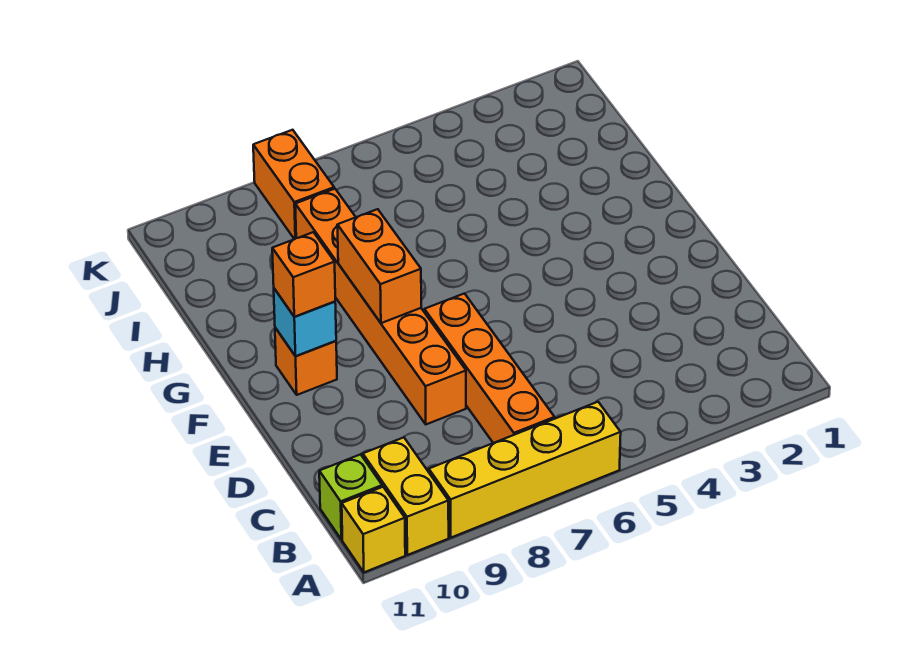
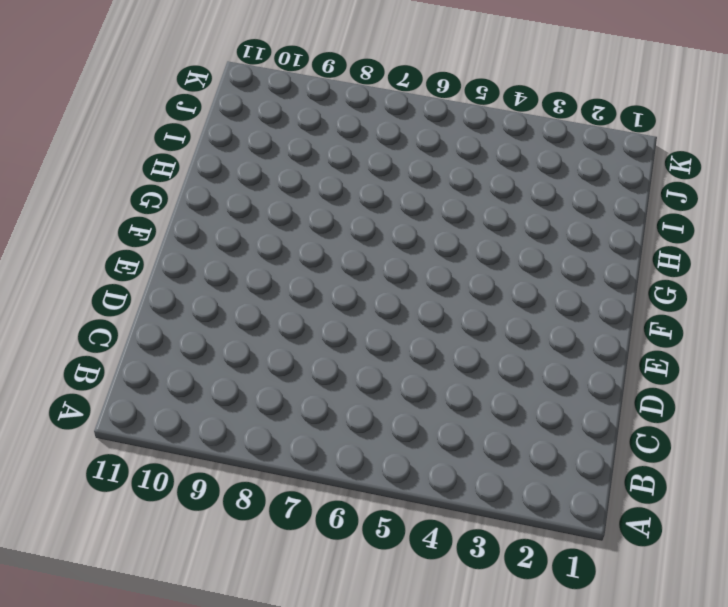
none -> yellow brick A6:A9 level 1
none -> yellow brick A10:B10 level 1

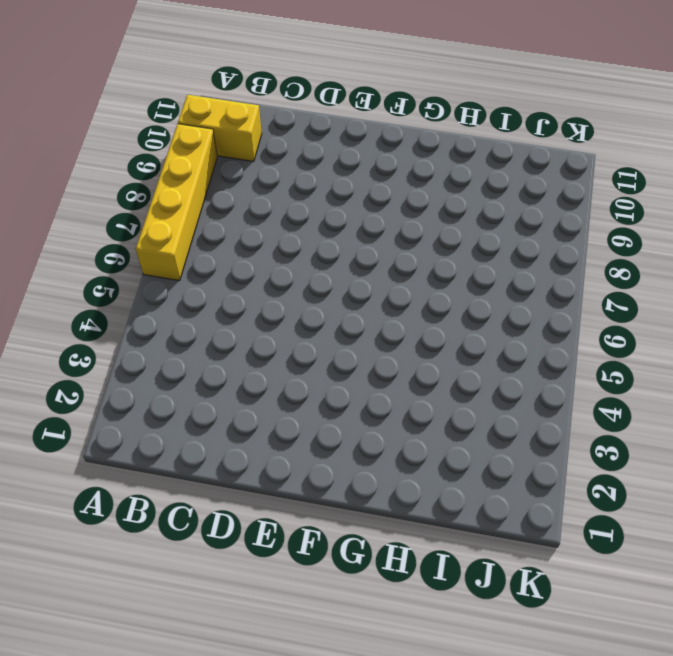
none -> yellow brick A11 level 1
none -> orange brick B7:E7 level 1

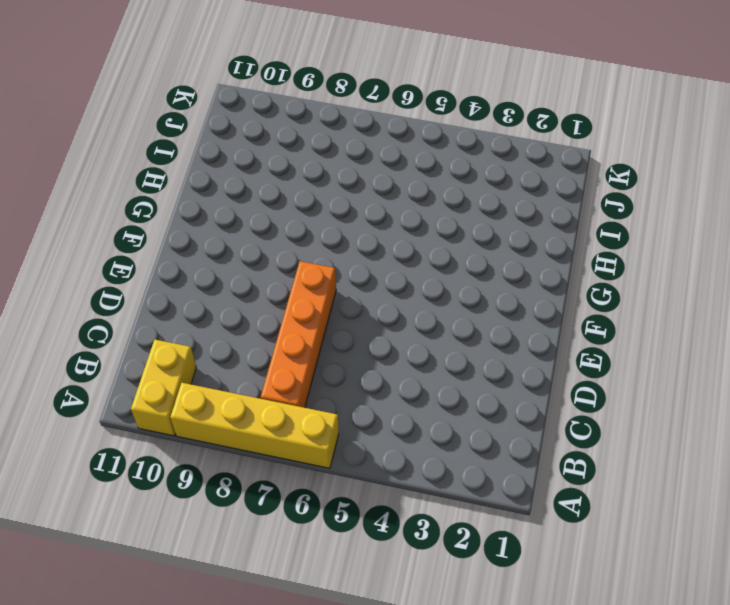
none -> yellow brick A11 level 1
none -> lime brick B11 level 1

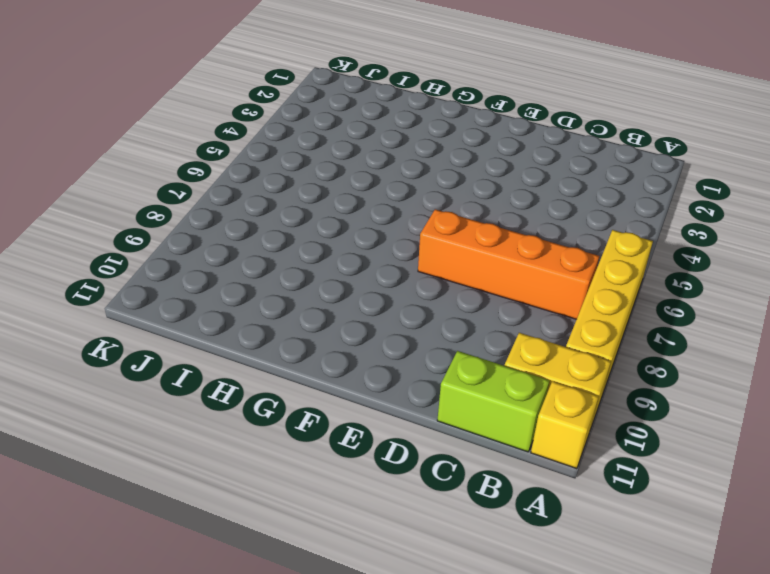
lime brick B11:C11 level 1 -> lime brick B11 level 1
none -> orange brick D8:I8 level 1
none -> orange brick F10 level 1

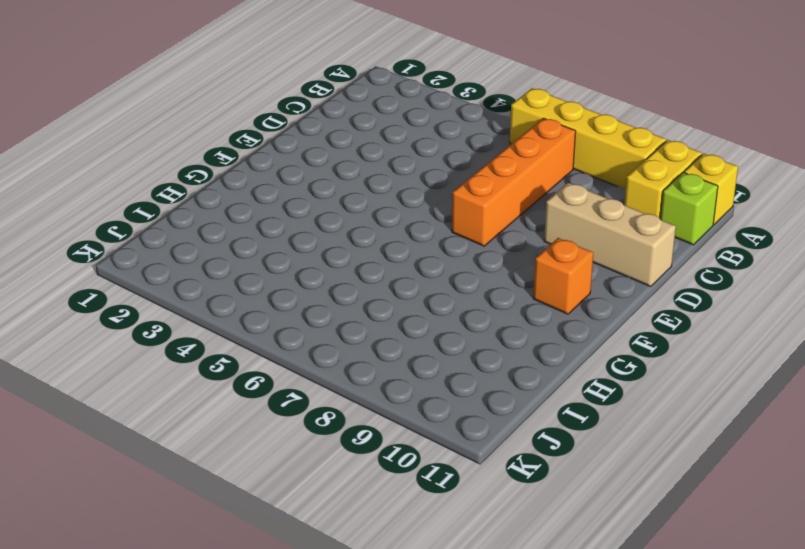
tan brick D9:D11 level 1 -> none
none -> orange brick D8:I8 level 1
none -> orange brick J8:K8 level 1

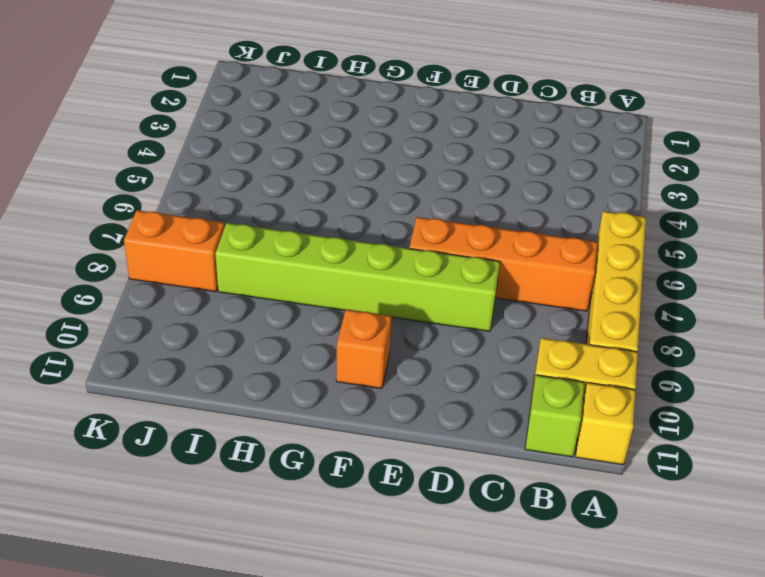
lime brick D8:I8 level 1 -> orange brick D8:I8 level 1
none -> orange brick F8:G8 level 2
none -> cyan brick F10 level 2

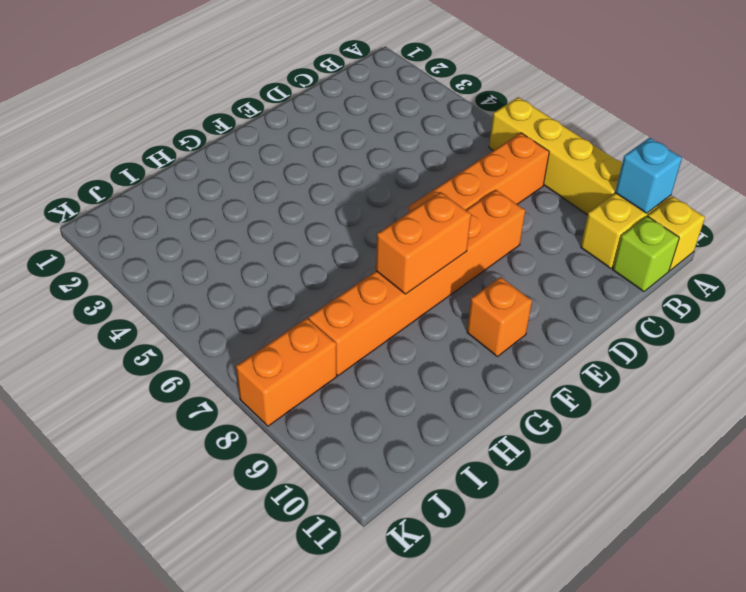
cyan brick A10 level 2 -> cyan brick F10 level 2
none -> orange brick F10 level 3

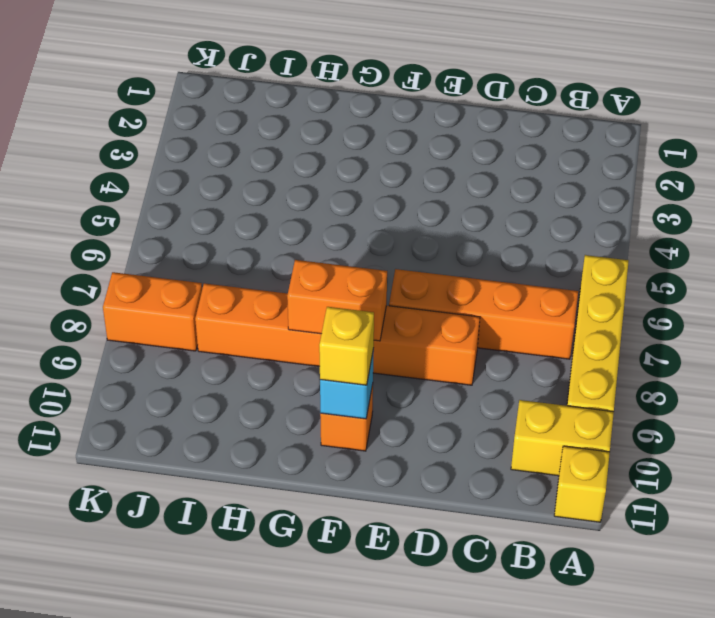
yellow brick F10 level 3 -> orange brick F10 level 3
none -> lime brick B11 level 1

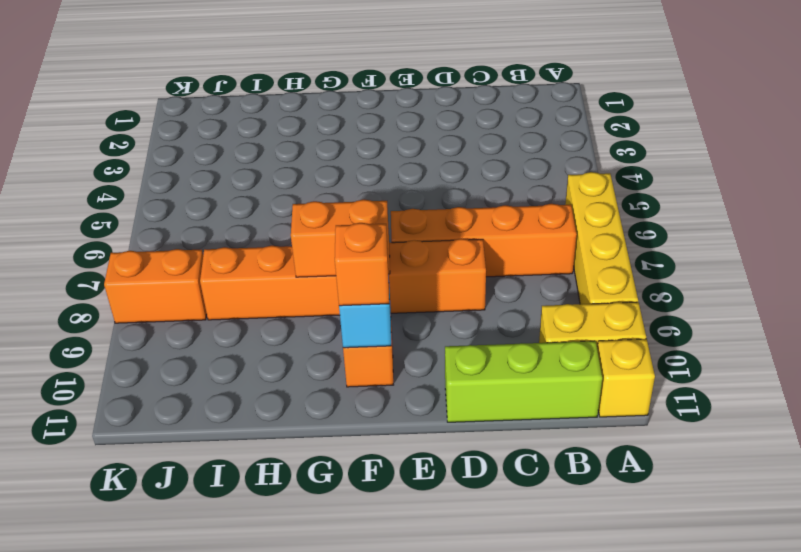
lime brick B11:D11 level 1 -> lime brick B11 level 1

